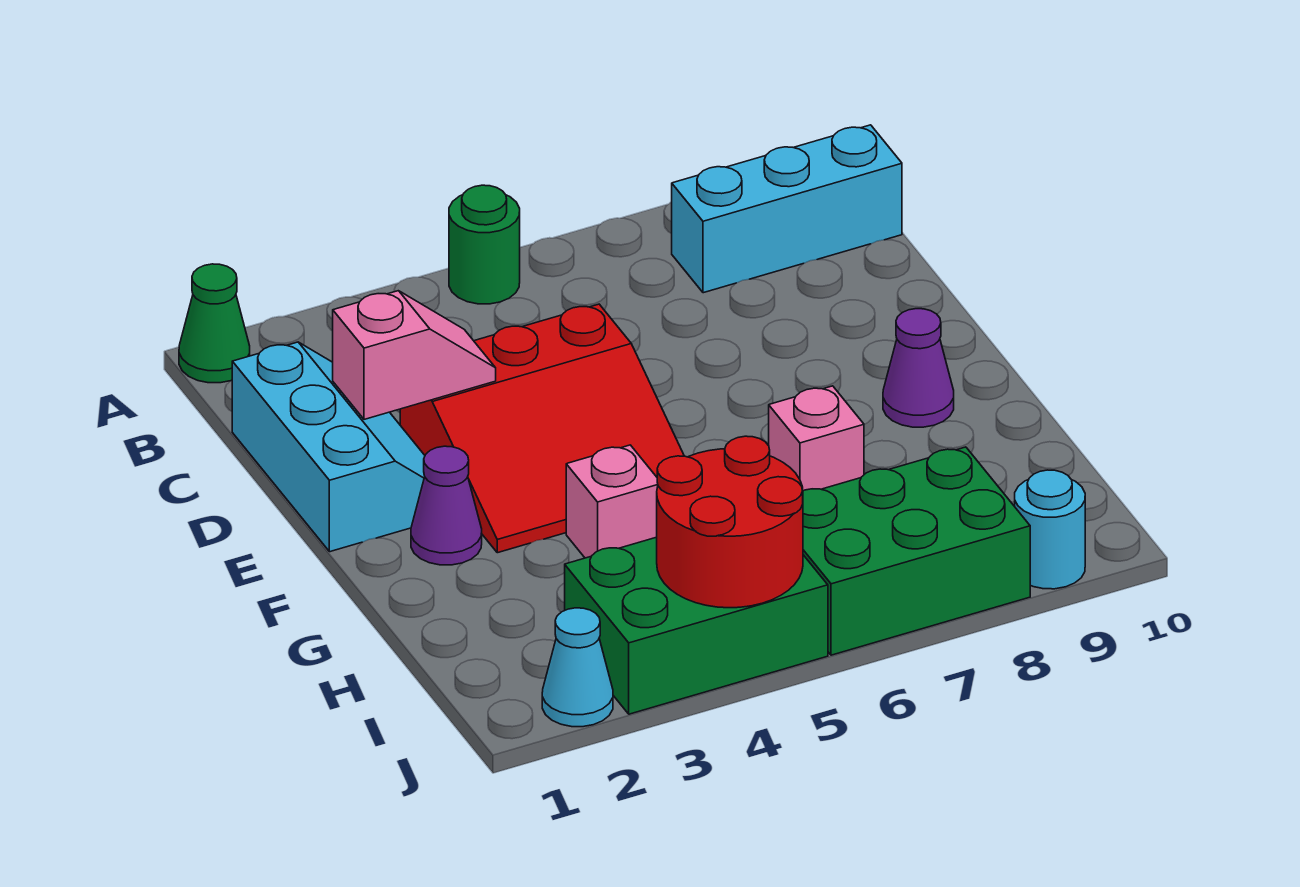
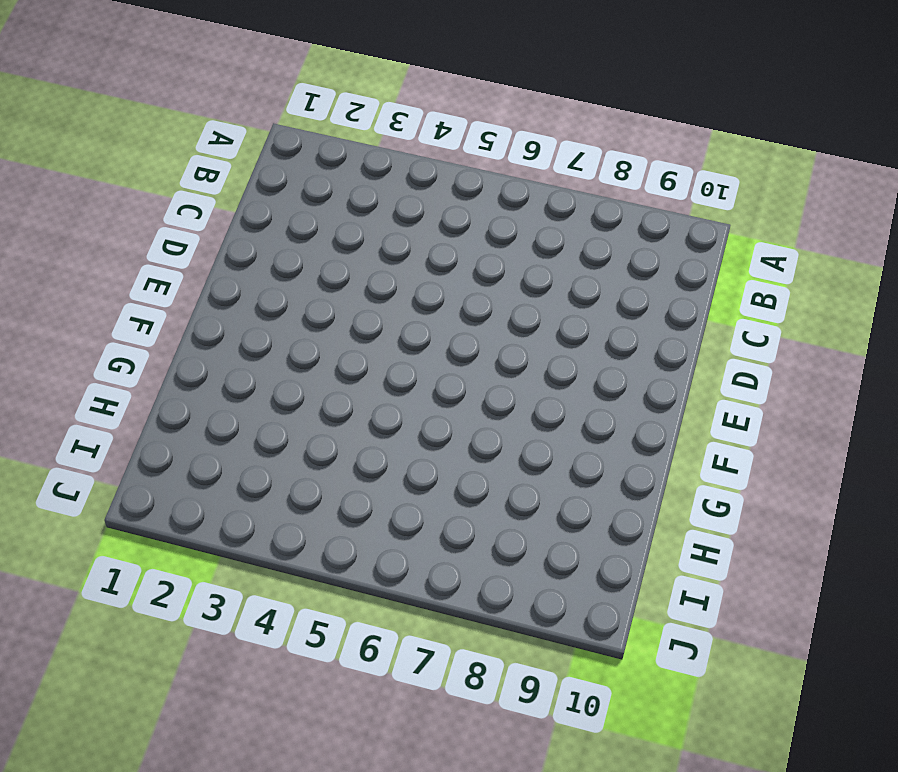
none -> green cone A1 level 1
none -> green round brick A5 level 1
none -> cyan brick B8:B10 level 1

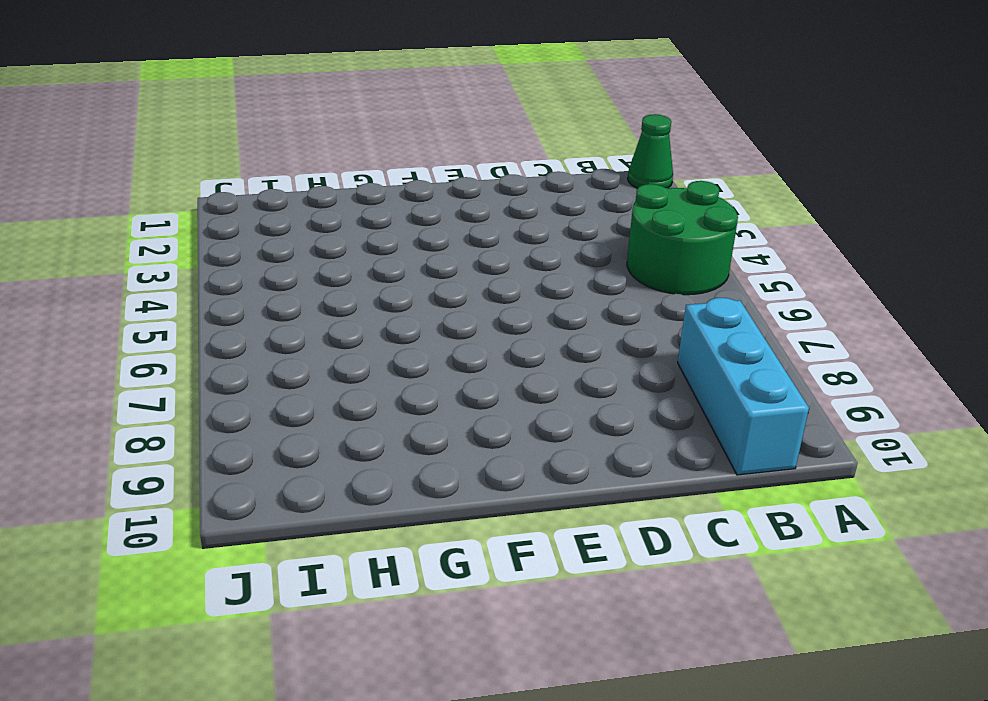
green round brick A4:B5 level 1 -> green round brick A5 level 1
none -> cyan slope C1:E2 level 1 top 1
none -> red slope D3:F5 level 1 top D
none -> purple cone F2 level 1

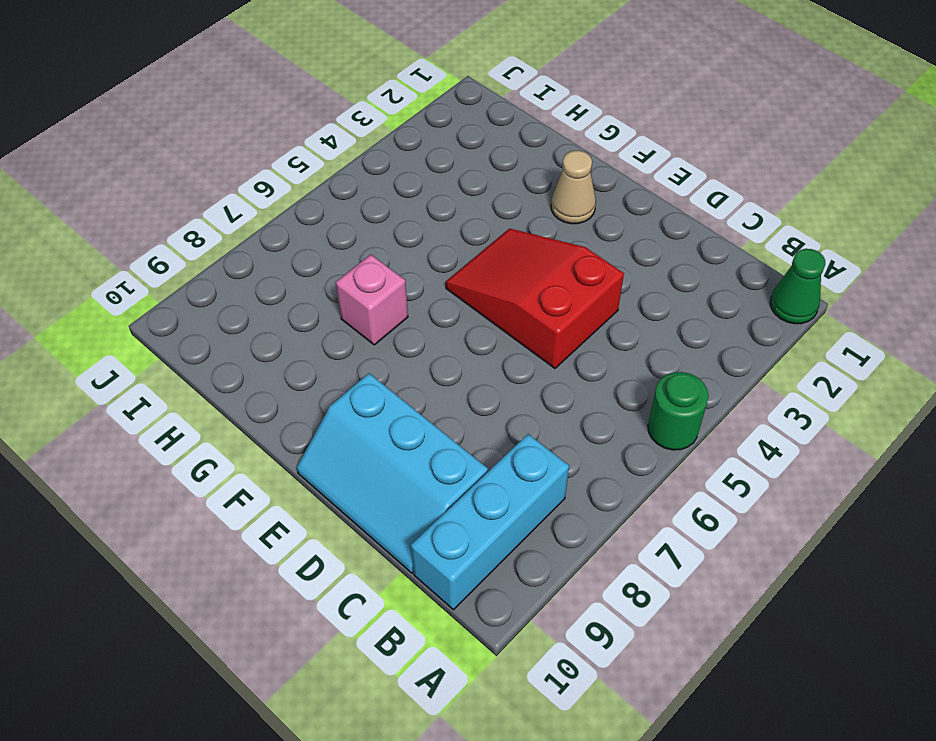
cyan slope C9:E10 level 1 top 9 -> cyan slope C1:E2 level 1 top 1
red slope D4:F5 level 1 top D -> red slope D3:F5 level 1 top D
tan cone F2 level 1 -> purple cone F2 level 1
none -> purple cone F9 level 1
none -> pink brick G4 level 1
none -> green brick I3:J5 level 1

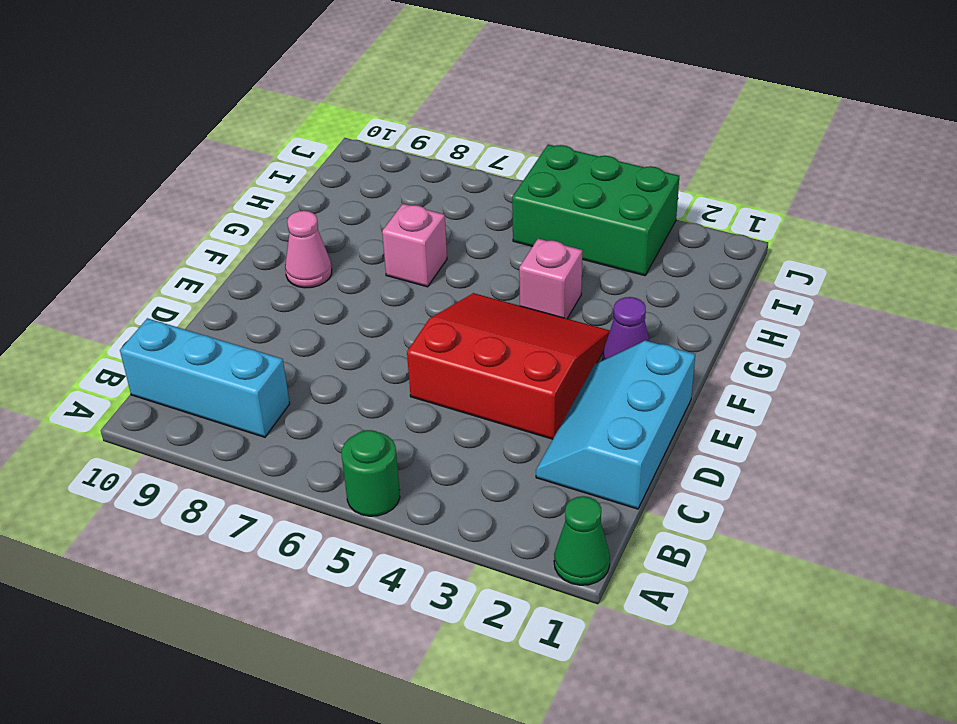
pink cone F9 level 1 -> purple cone F9 level 1
none -> green brick I6:J8 level 1
none -> cyan cone J2 level 1
none -> cyan round brick J9 level 1

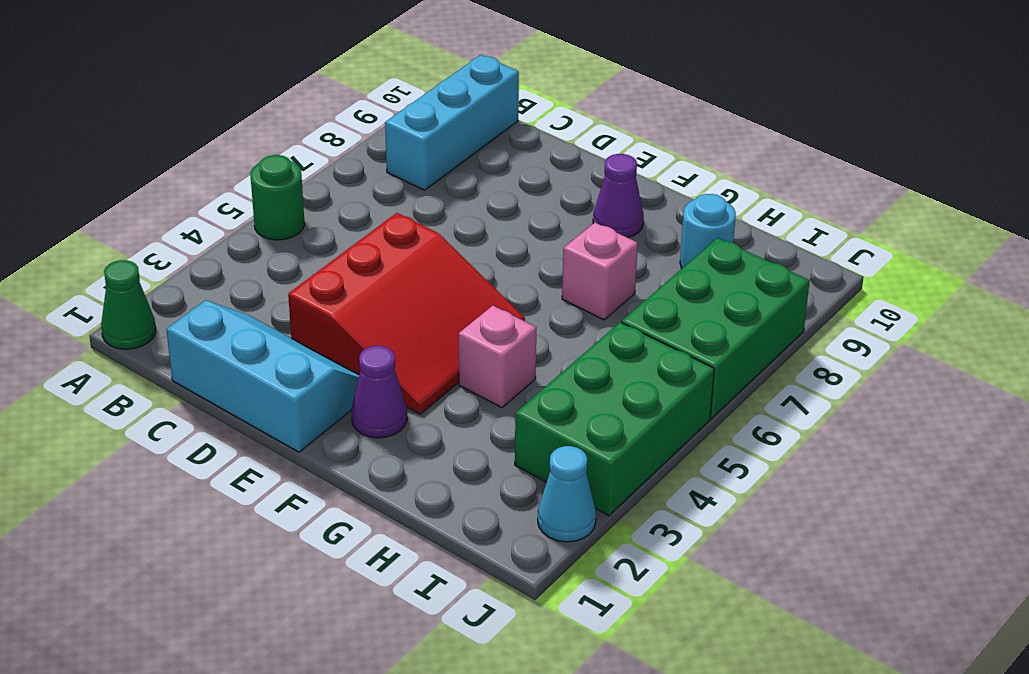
cyan round brick H9 level 1 -> cyan round brick J9 level 1
none -> pink slope D2:D3 level 2 top 2
none -> red round brick I4:J5 level 2

